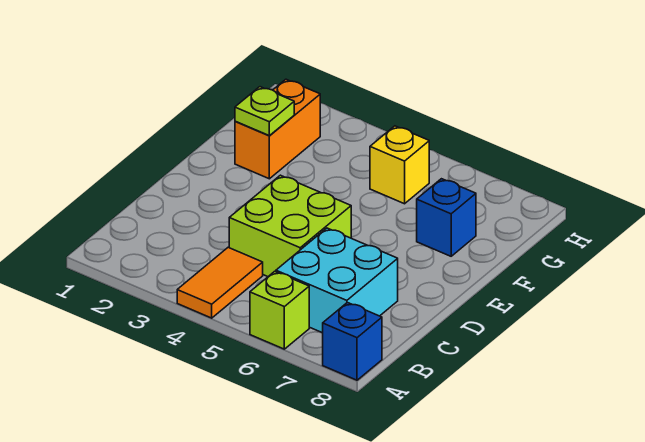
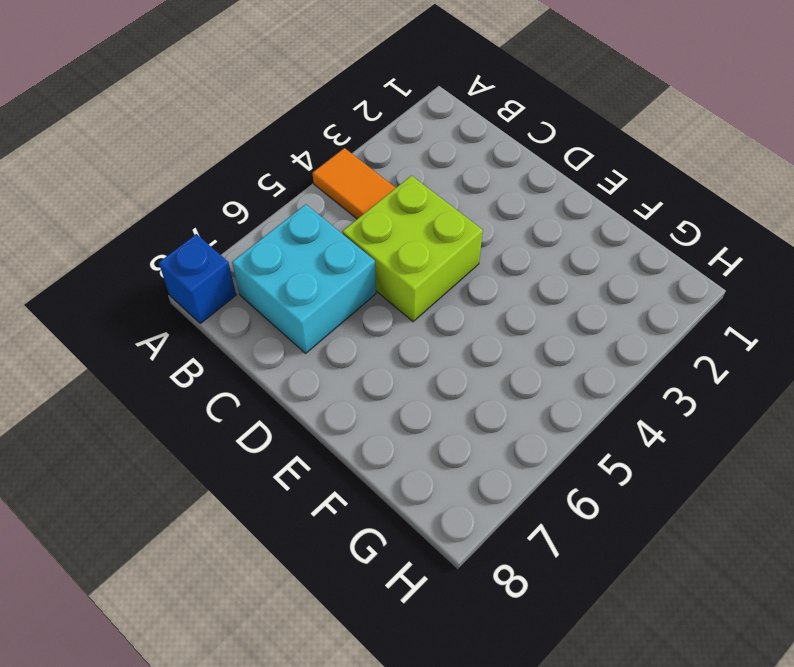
none -> lime brick A6 level 1
none -> orange brick F2:G2 level 1

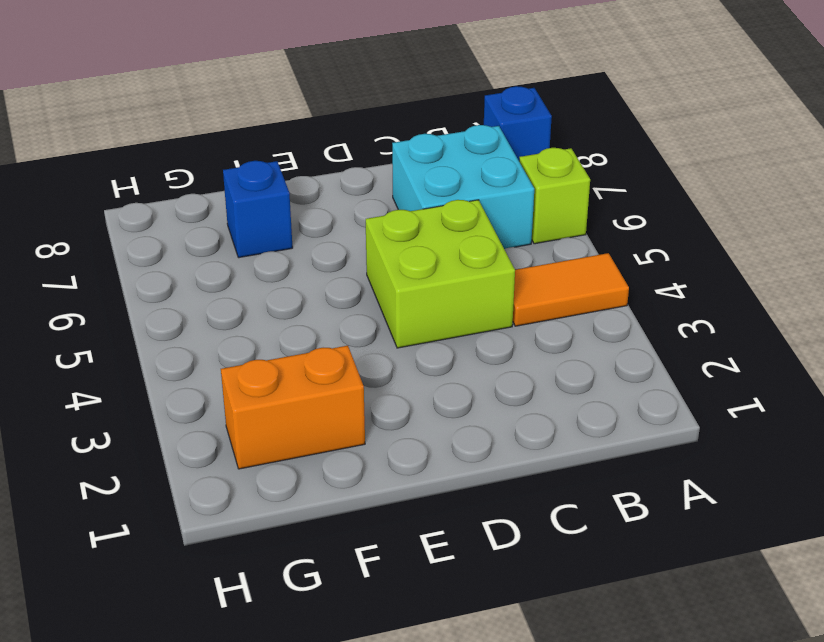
none -> yellow brick G5 level 1
none -> lime plate F2 level 2

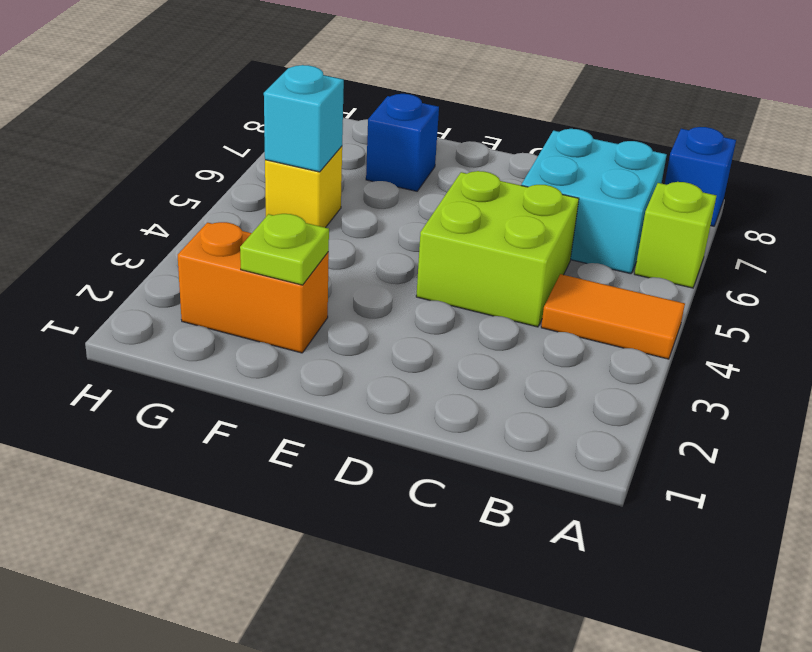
cyan brick G5 level 2 -> none

